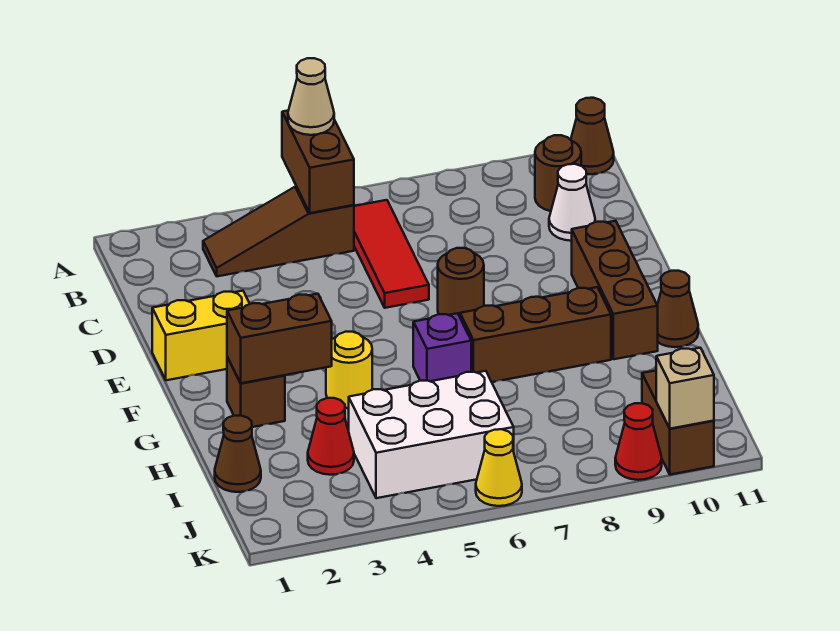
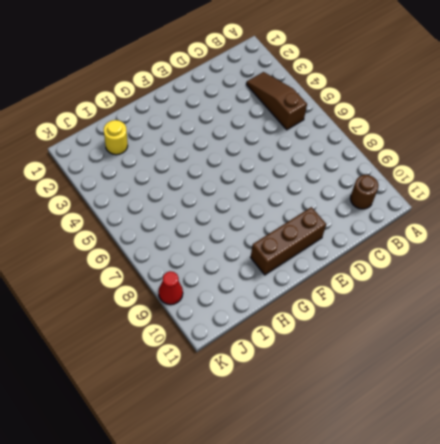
yellow round brick I2 level 1 -> yellow round brick G4 level 1
none -> brown cone A11 level 1
none -> red tile B6:D6 level 1
none -> white cone C10 level 1

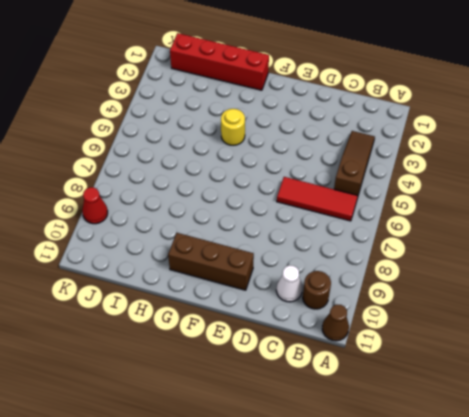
red brick G1:J1 level 1 -> brown cone I1 level 1
none -> yellow brick E1:E2 level 1
none -> brown round brick E7 level 1
none -> brown brick G2 level 1

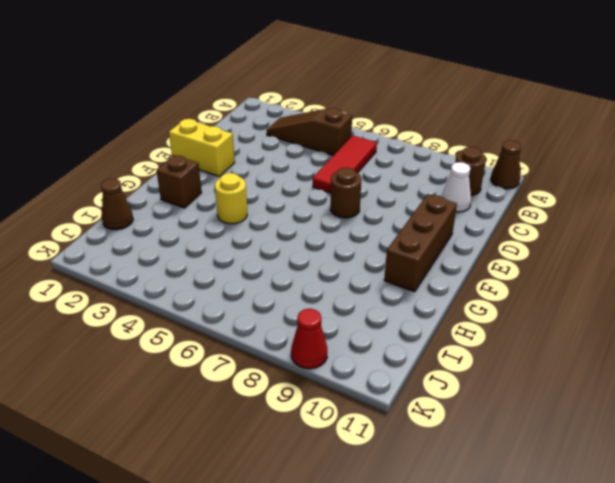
none -> purple brick G6 level 1
none -> brown brick G7:G9 level 1
none -> brown cone G11 level 1

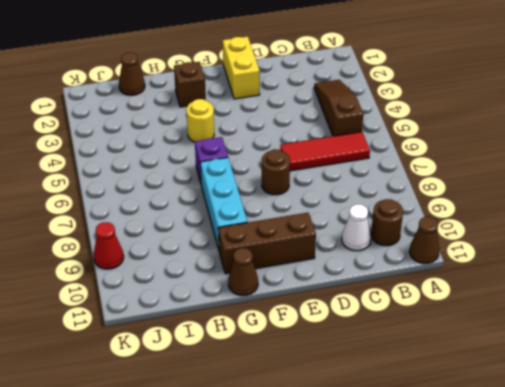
cyan brick G7:G9 level 1 -> brown brick G7:G9 level 1
none -> red cone I3 level 1
none -> white brick I4:J6 level 1
none -> brown brick J10:K10 level 1

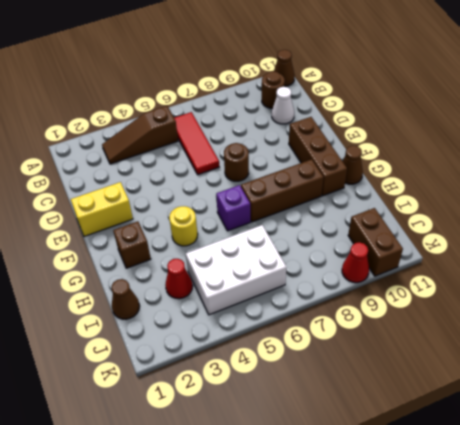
none -> yellow cone K6 level 1
none -> brown brick A5:B5 level 2
none -> brown brick G2:G3 level 2

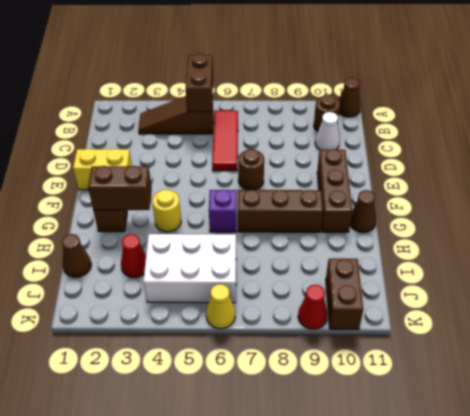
none -> tan brick K10 level 2
none -> tan cone A5 level 3

